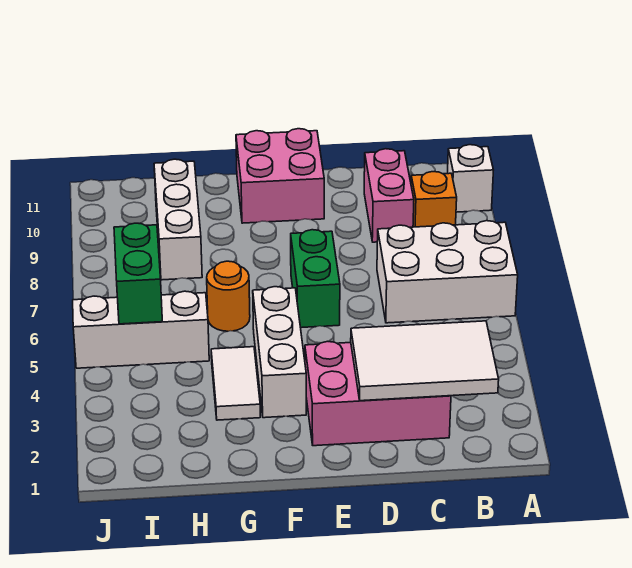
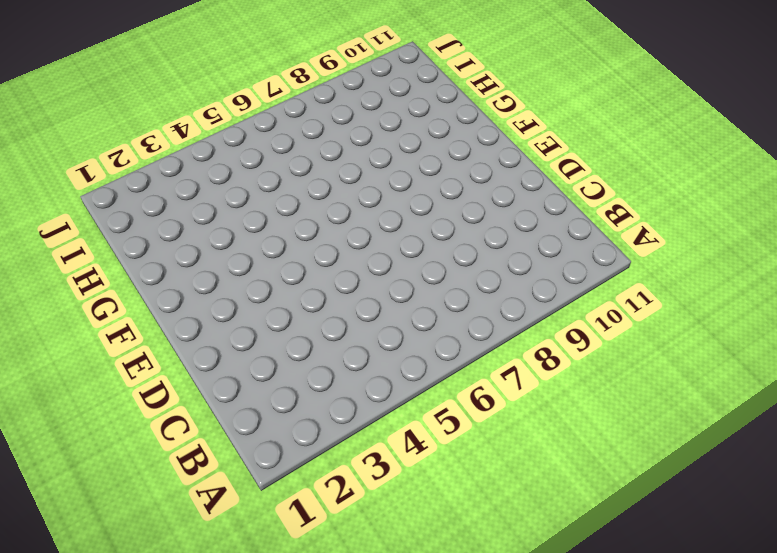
none -> white brick A6:C7 level 1
none -> white brick A10 level 1
none -> orange brick B9 level 1

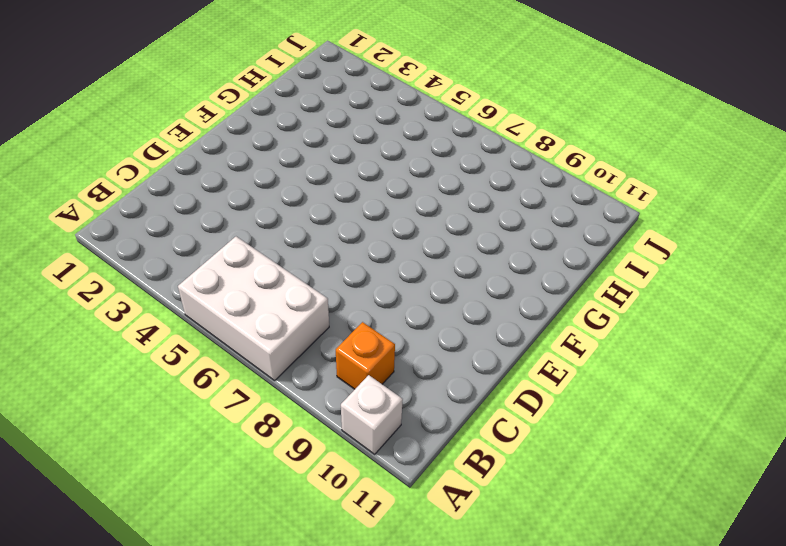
white brick A5:B7 level 1 -> white brick A6:C7 level 1
none -> pink brick C2:E3 level 1
none -> pink brick C9:C10 level 1
none -> green brick E6:E7 level 1

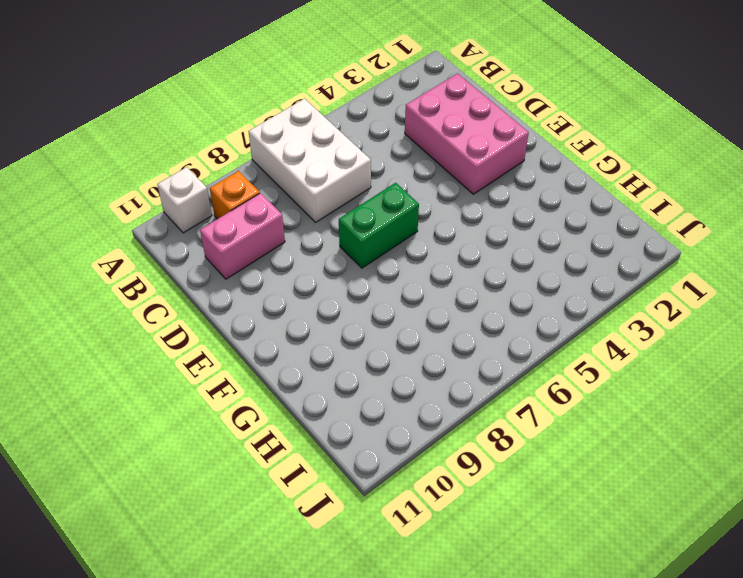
none -> pink brick E10:F11 level 1
none -> white brick F3:F5 level 1
none -> white tile G3:G4 level 1

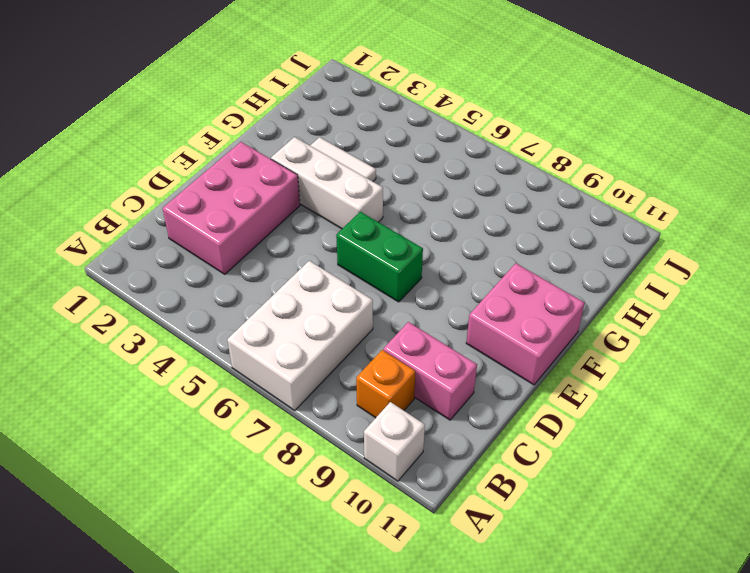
none -> orange round brick G6 level 1
none -> white brick H5:J5 level 1
none -> white brick H8:H10 level 1

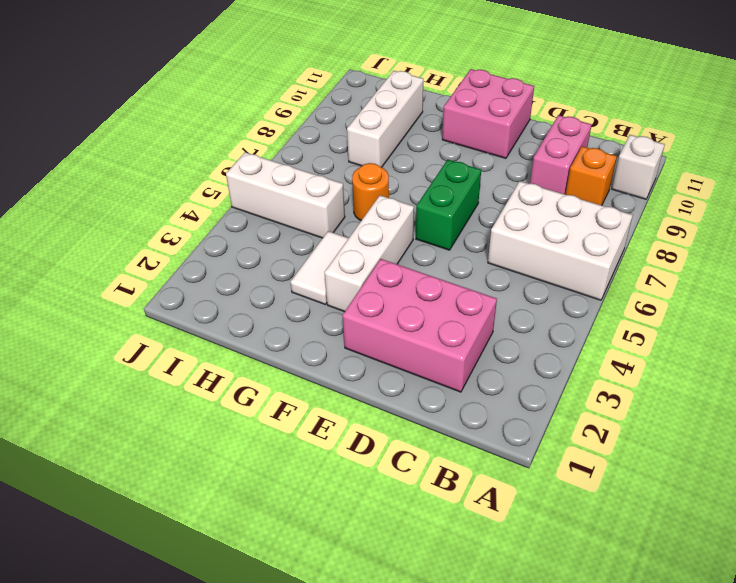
none -> white tile B2:D3 level 2
none -> green brick I5:I6 level 2

